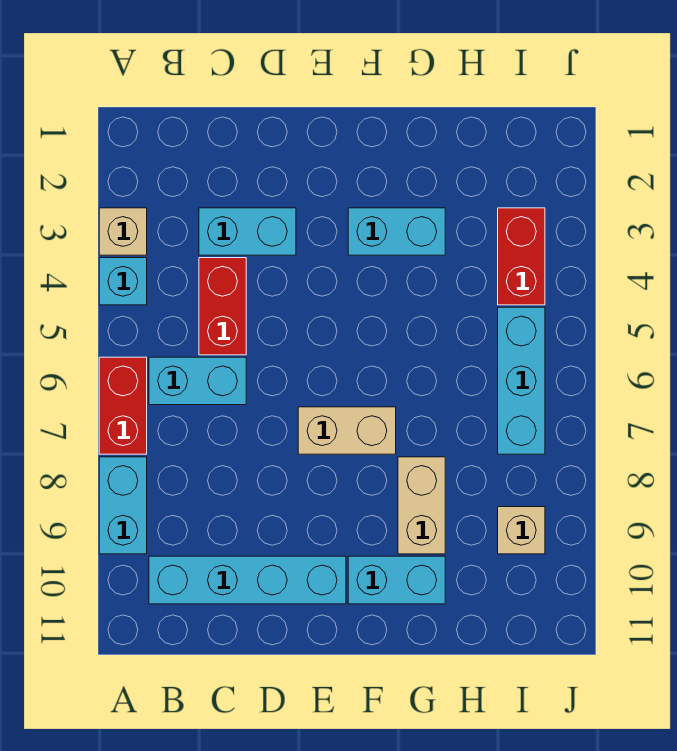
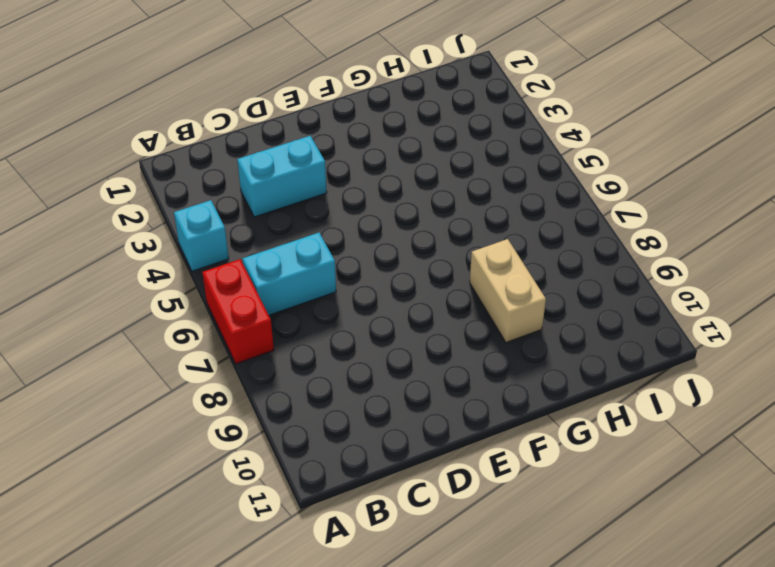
none -> tan brick A3 level 1
none -> cyan brick A8:A9 level 1
none -> cyan brick B10:E10 level 1

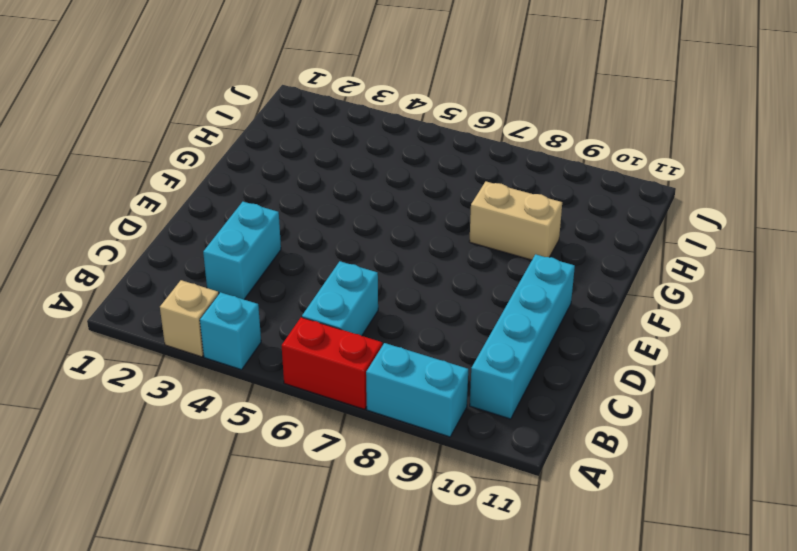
none -> red brick C4:C5 level 1
none -> tan brick E7:F7 level 1
none -> cyan brick F3:G3 level 1

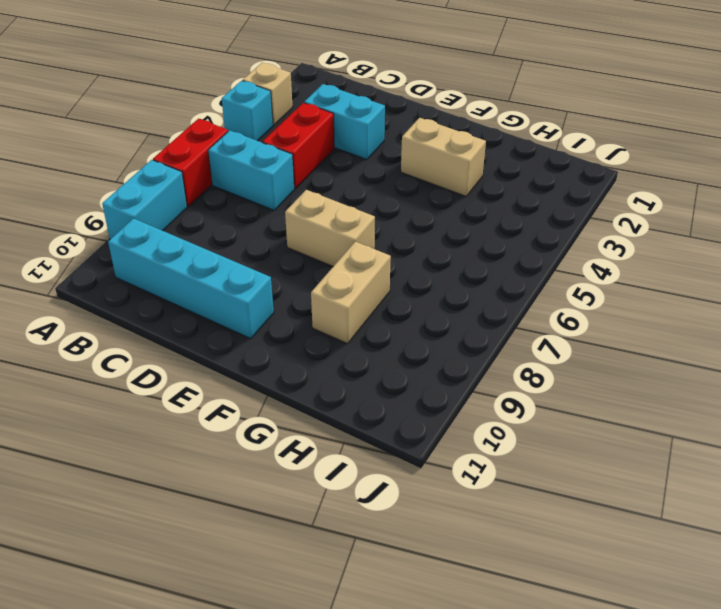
tan brick F3:G3 level 1 -> cyan brick F3:G3 level 1
none -> cyan brick F10:G10 level 1
none -> red brick I3:I4 level 1
none -> cyan brick I5:I7 level 1

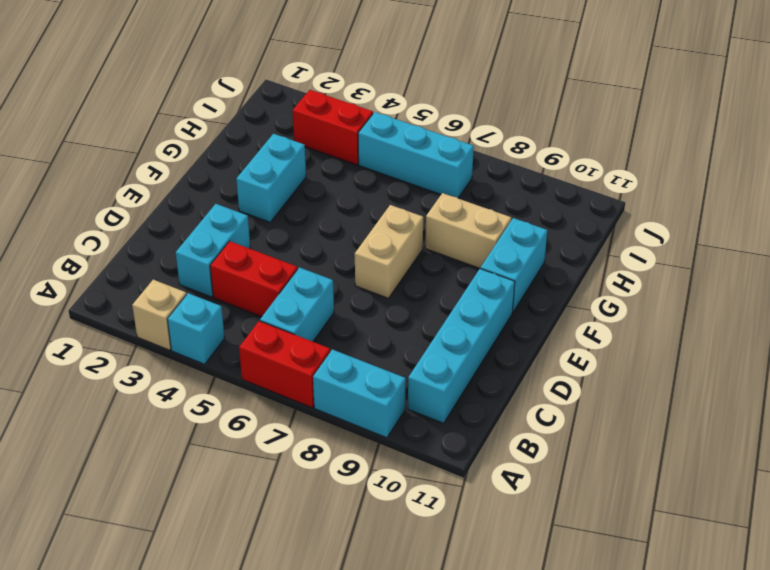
none -> tan brick I9 level 1

